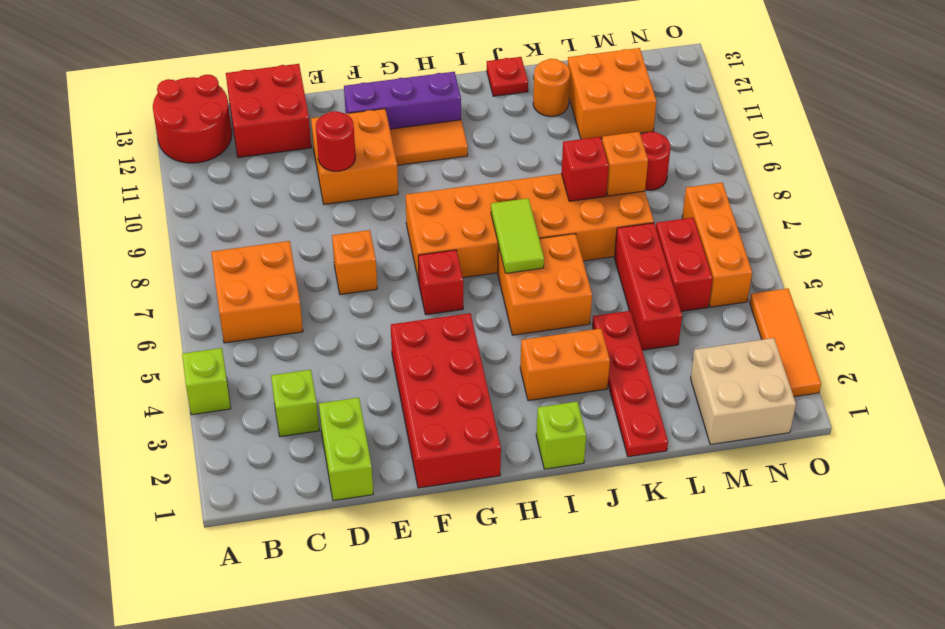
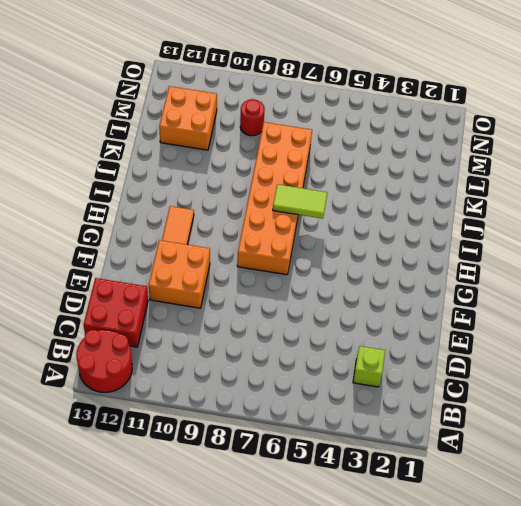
none -> lime brick A4 level 1
none -> orange brick B6:C7 level 1
none -> lime brick D1:D2 level 1
none -> orange brick E7 level 1

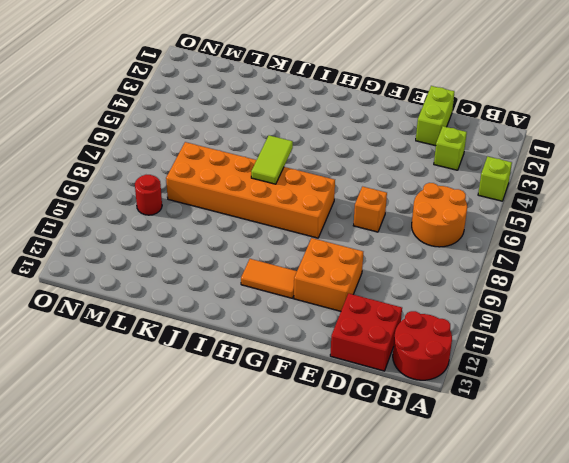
orange round brick B6:C7 level 1 -> orange brick B6:C7 level 1
none -> red brick F1:G4 level 1
none -> purple brick F12:H12 level 1
none -> red brick G6 level 1
none -> lime brick I1 level 1

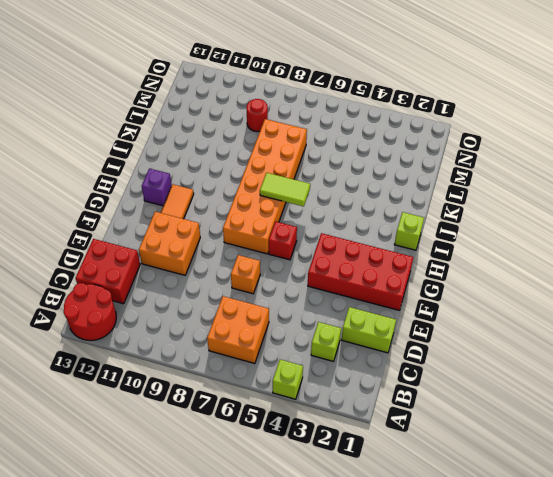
purple brick H12 level 1 -> purple brick F12:H12 level 1
none -> orange brick I3:J3 level 1
none -> orange brick I5:J6 level 1
none -> red plate J13 level 1
none -> red plate K1:K4 level 1

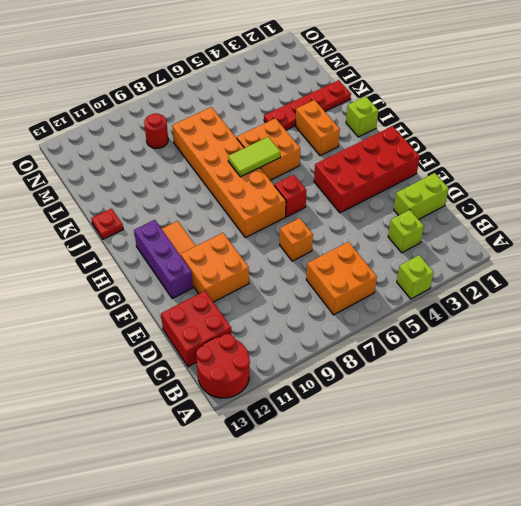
none -> orange round brick K12 level 1
none -> red brick L4:L6 level 1
none -> orange brick L11:M12 level 1
none -> tan brick M1:N2 level 1

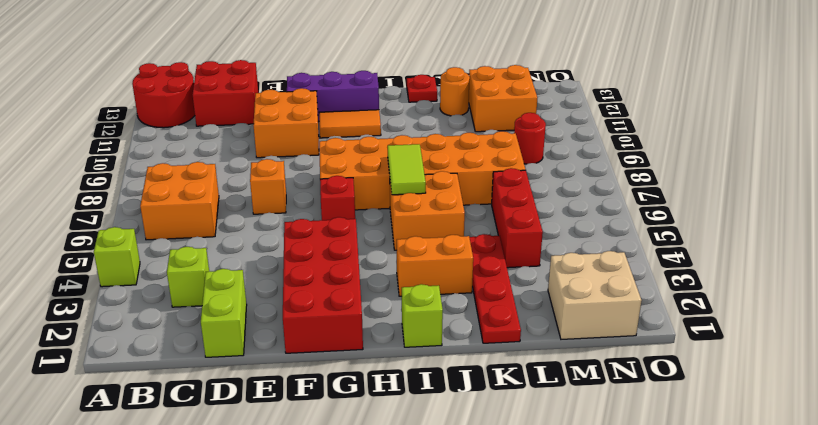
none -> red brick M5:M6 level 1
none -> orange brick N5:N7 level 1
none -> orange tile O2:O4 level 1
none -> red round brick E10 level 2

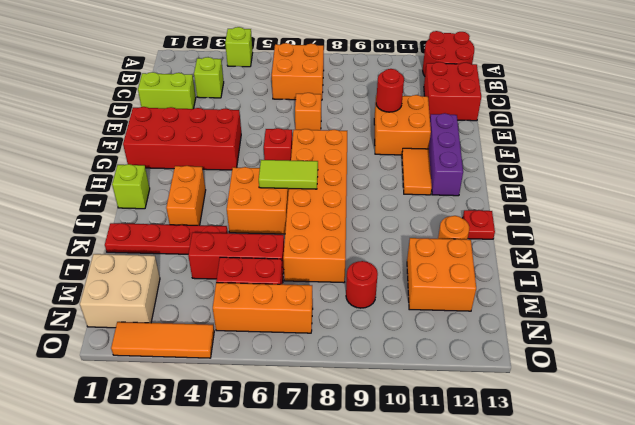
none -> red brick K8 level 2
none -> orange brick L8 level 2

